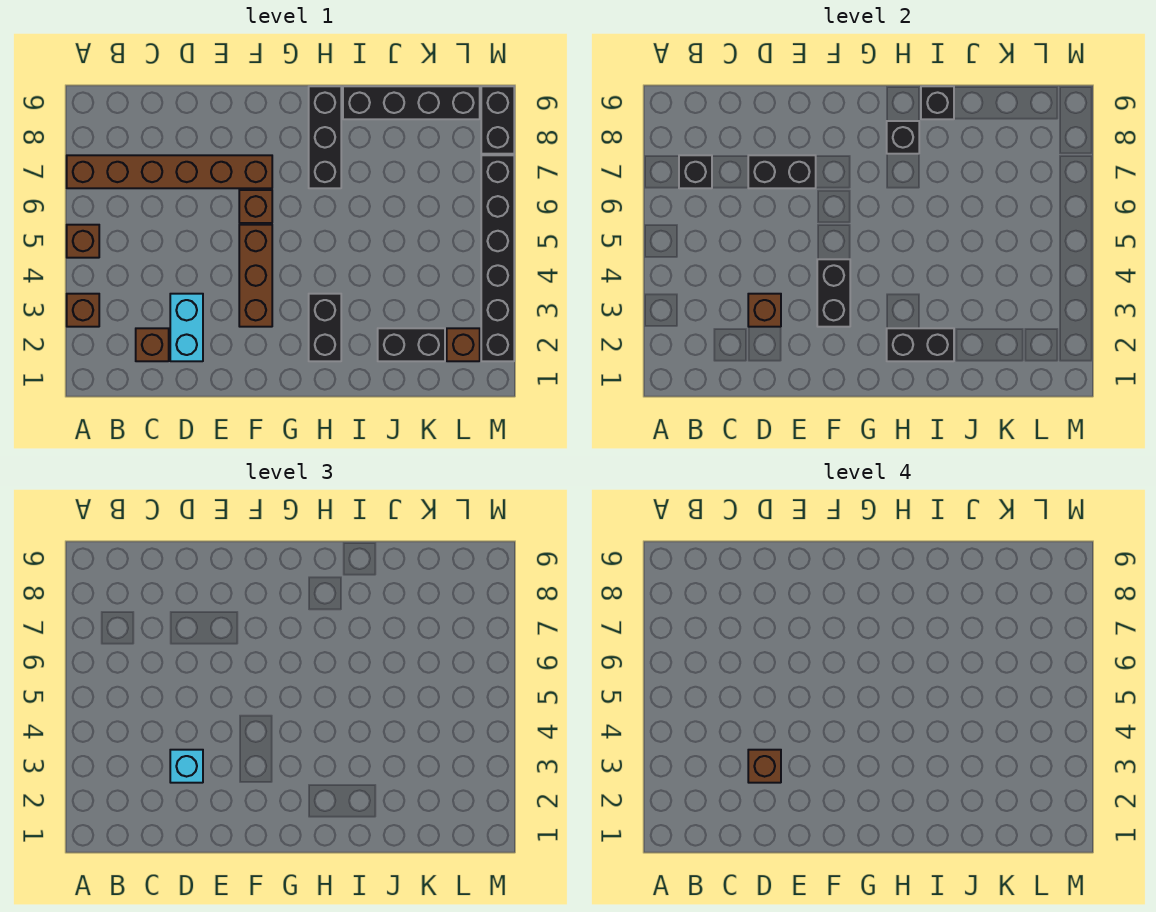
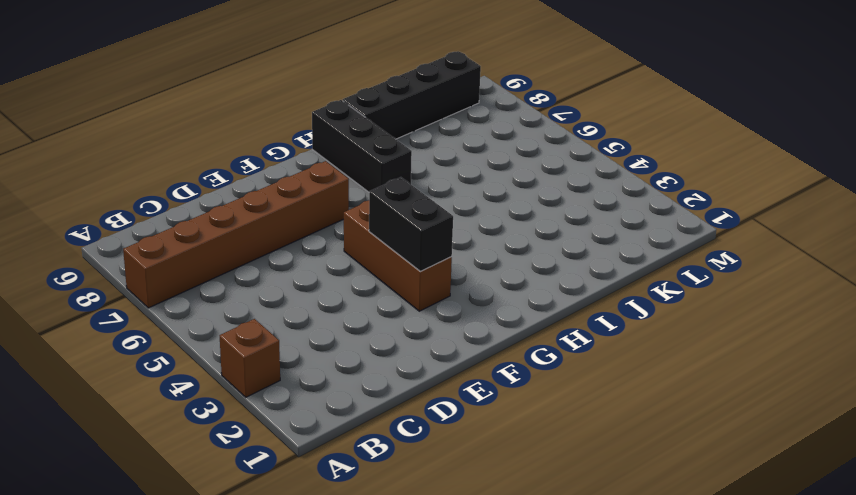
none -> brown brick A5 level 1
none -> brown brick C2 level 1
none -> cyan brick D2:D3 level 1

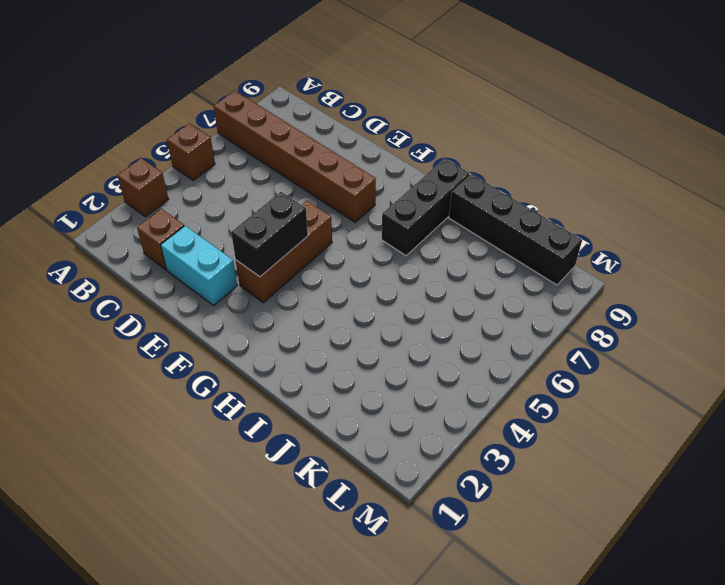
cyan brick D2:E2 level 1 -> cyan brick D2:D3 level 1
none -> brown brick F6 level 1
none -> black brick H2:H3 level 1
none -> black brick J2:K2 level 1

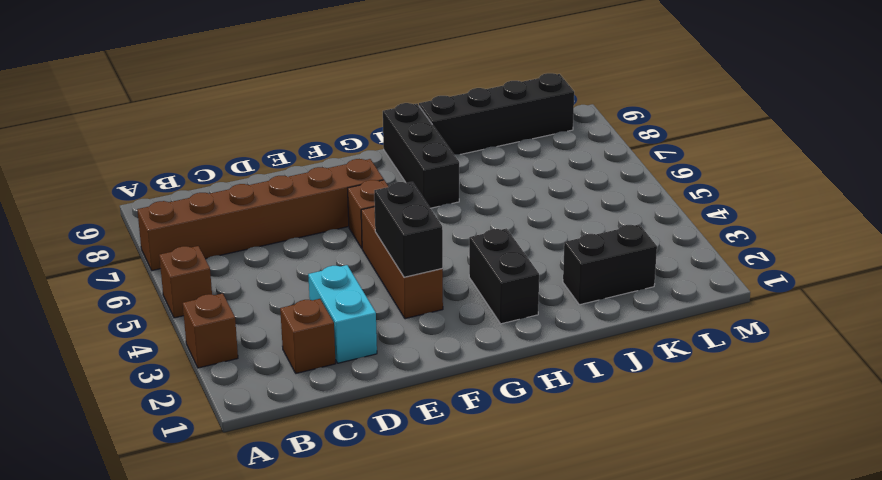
none -> brown brick L2 level 1
none -> black brick M2:M7 level 1
none -> black brick M8:M9 level 1

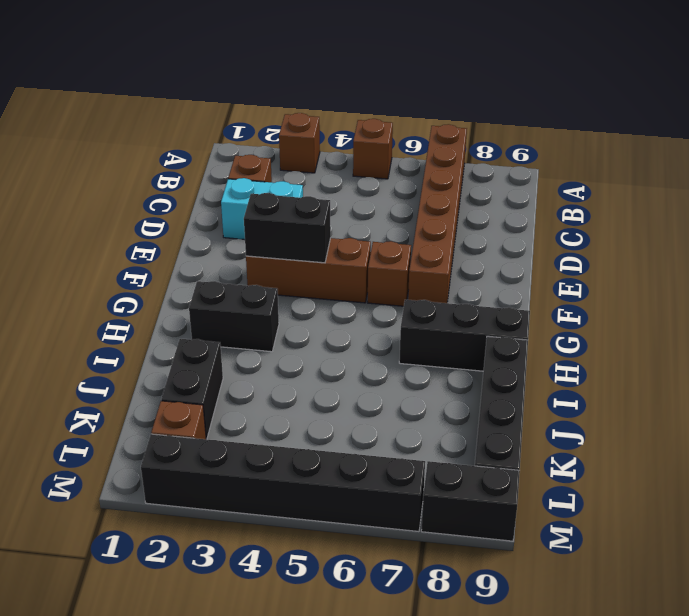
none -> black brick B7 level 2
none -> brown brick D3 level 2
none -> black brick D7:E7 level 2

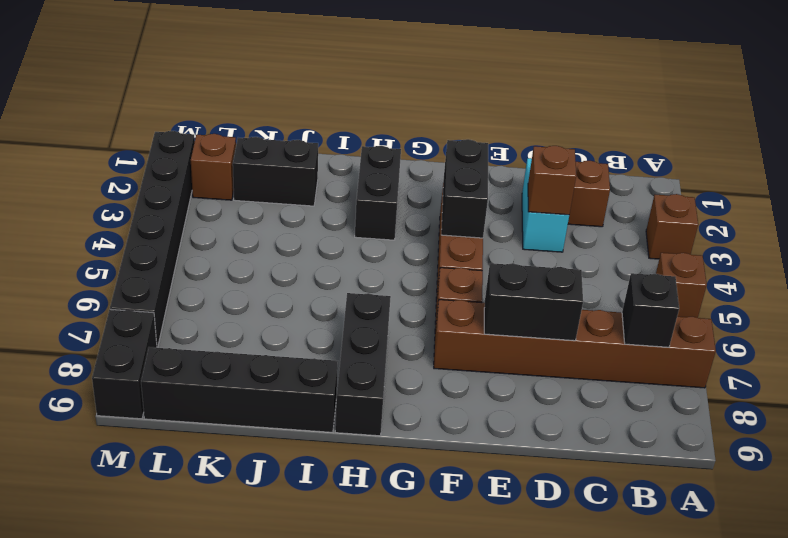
none -> black brick H2:I2 level 2
none -> black brick H8 level 2
none -> black brick I9 level 2

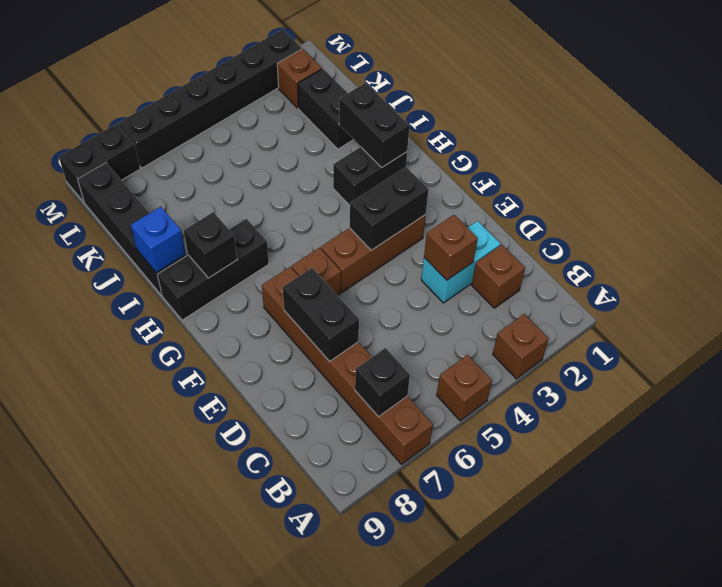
blue brick I9 level 2 -> black brick I9 level 2
none -> cyan brick D3 level 3
none -> brown brick D3 level 4

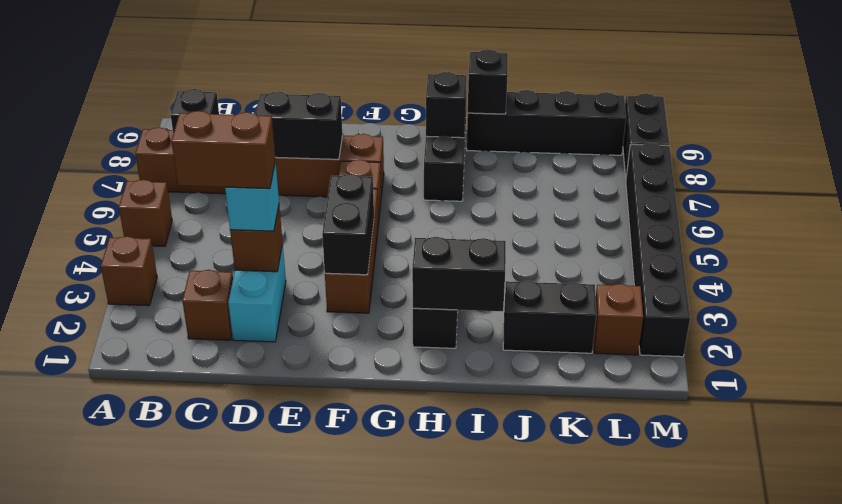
brown brick C3:D3 level 4 -> brown brick D3 level 4

